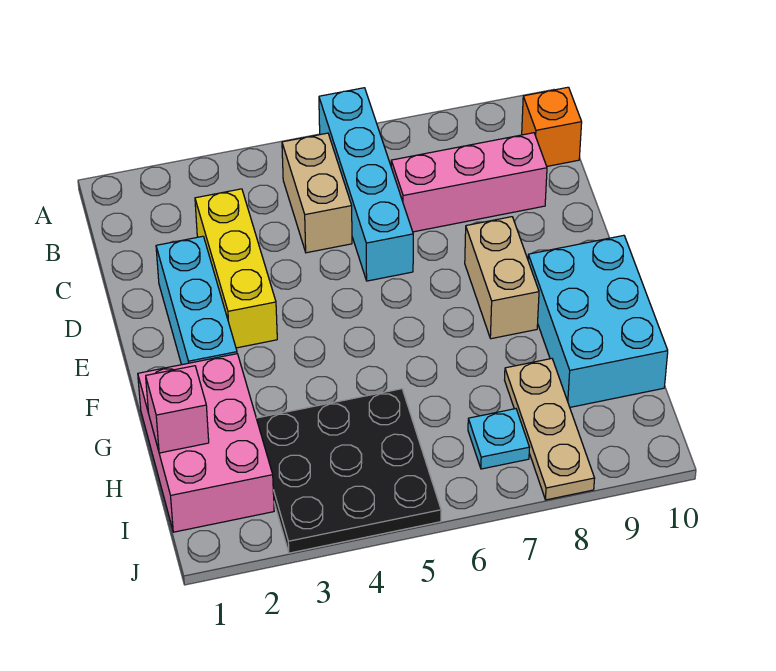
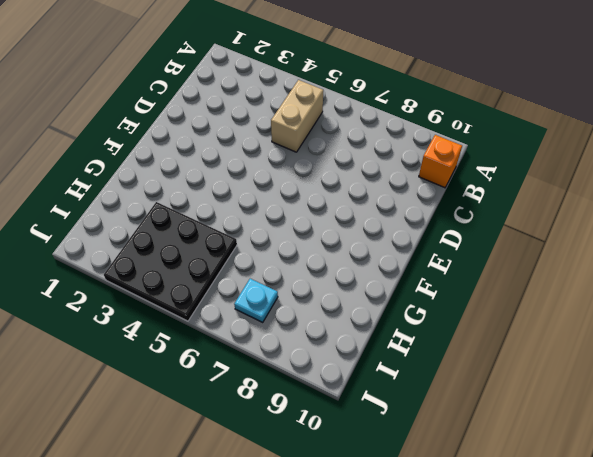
none -> cyan brick A6:D6 level 1
none -> yellow brick C3:E3 level 1
none -> pink brick C7:C9 level 1

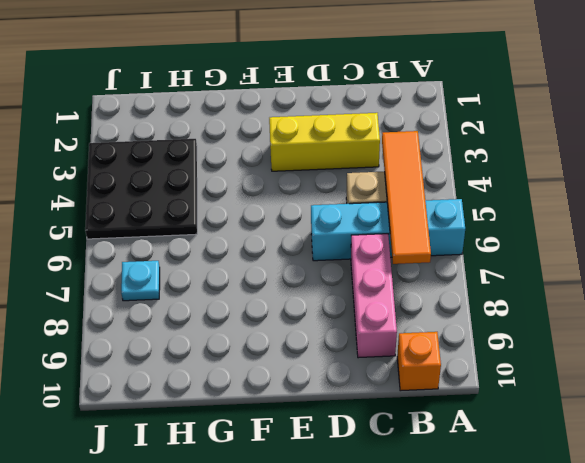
orange tile B4:B7 level 2 -> none
none -> cyan brick D2:F2 level 1
none -> tan brick E8:F8 level 1
none -> cyan brick F9:H10 level 1

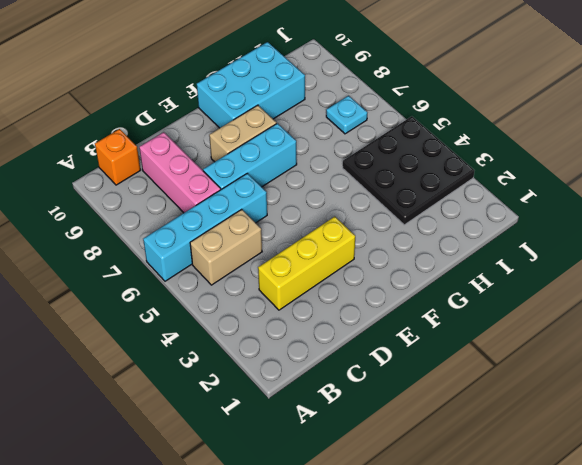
cyan brick D7:F7 level 1 -> cyan brick D2:F2 level 1
none -> pink brick G1:I2 level 1
none -> tan plate H8:J8 level 1
none -> pink brick H1 level 2

